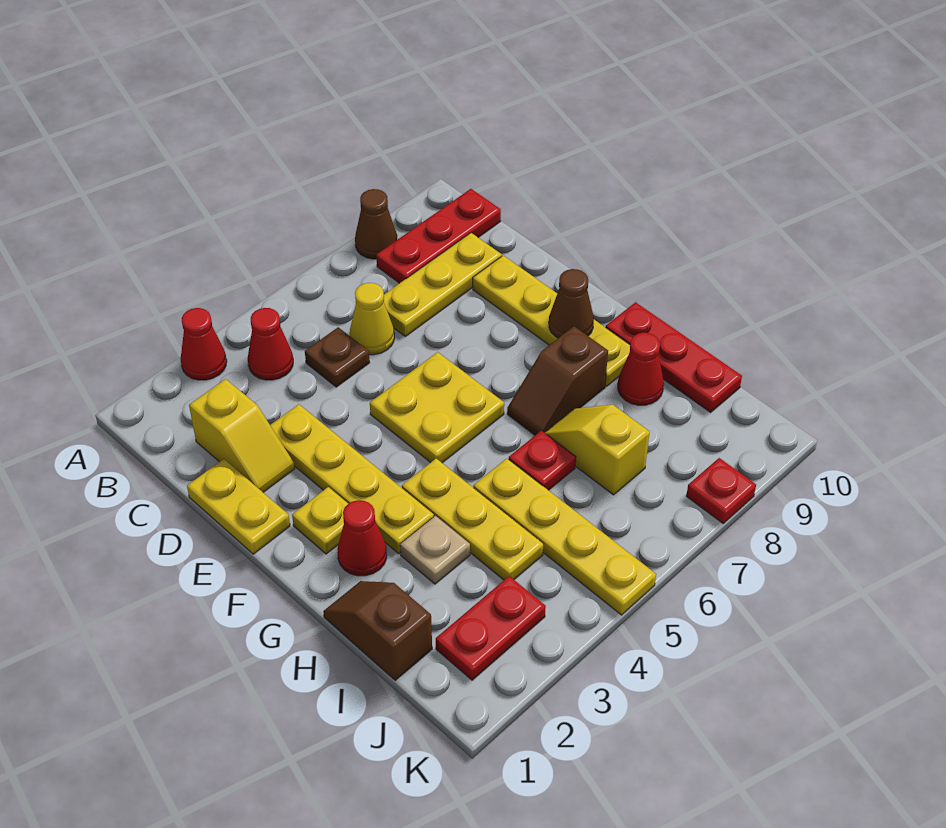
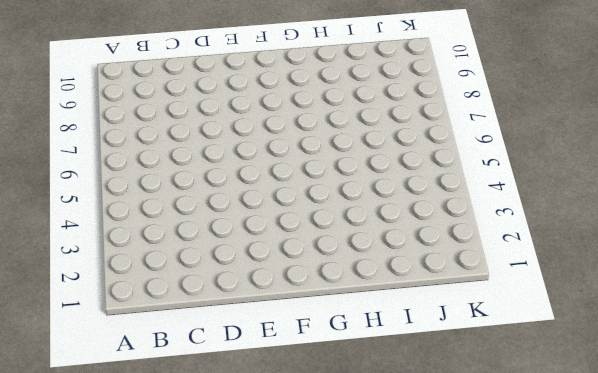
none -> red cone A3 level 1
none -> brown cone A8 level 1
none -> red cone B4 level 1

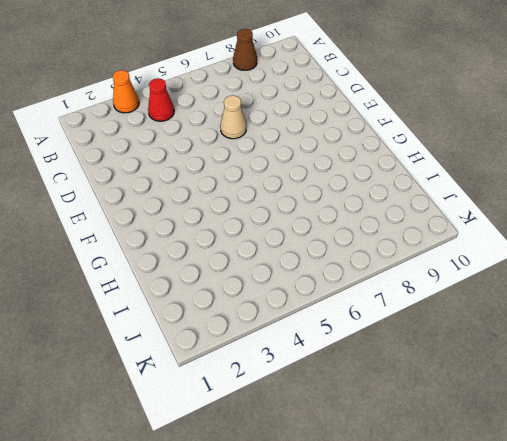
orange cone A3 level 1 -> red cone A3 level 1
tan cone D6 level 1 -> none
none -> red plate B8:B10 level 1
none -> yellow slope C2:D2 level 1 top C
none -> brown plate C5 level 1

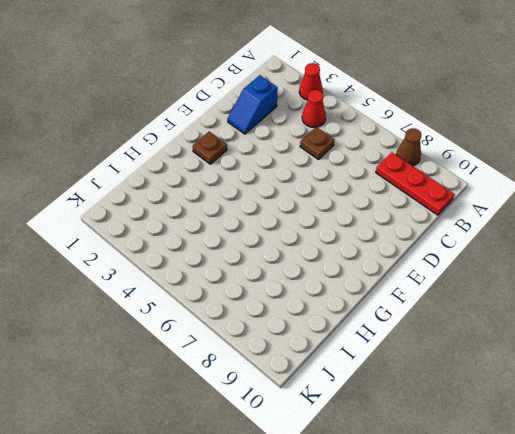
blue slope C2:D2 level 1 top C -> yellow slope C2:D2 level 1 top C
brown plate F2 level 1 -> yellow plate F2 level 1
none -> yellow cone C6 level 1
none -> yellow plate C7:C9 level 1
none -> yellow plate D1:E1 level 1

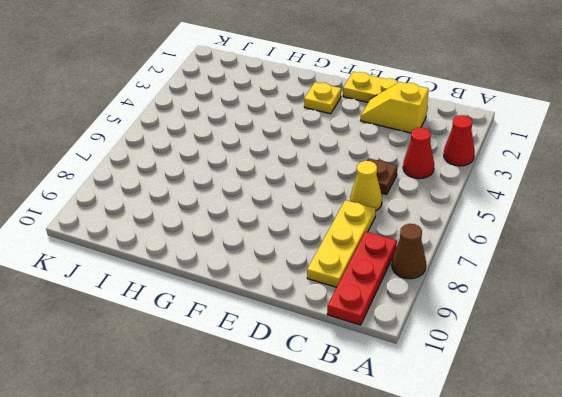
none -> yellow plate D3:G3 level 1
none -> yellow plate D9:G9 level 1
none -> yellow plate E5:F6 level 1

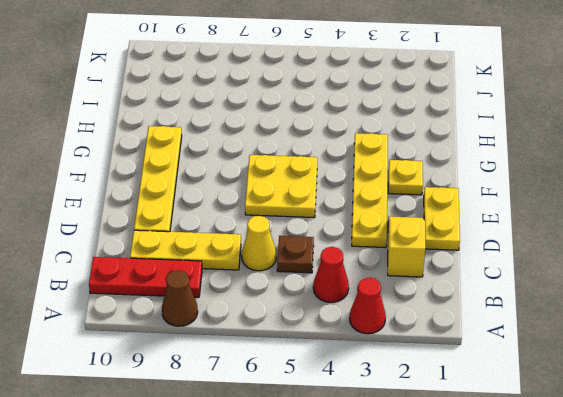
none -> red cone G2 level 1
none -> yellow plate G4:I4 level 1
none -> brown slope G7:G8 level 1 top 8

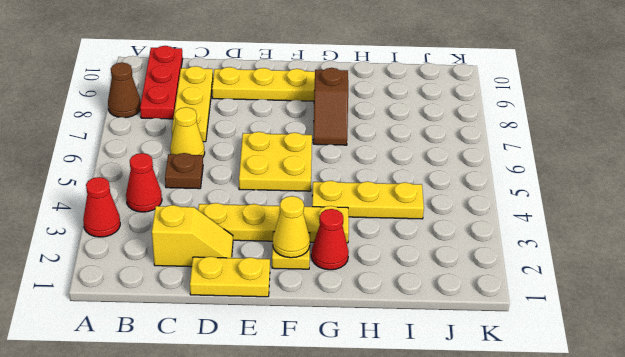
yellow cone F2 level 2 -> none
none -> red plate G10:I10 level 1
none -> brown slope H1:I1 level 1 top I
none -> tan plate H3 level 1

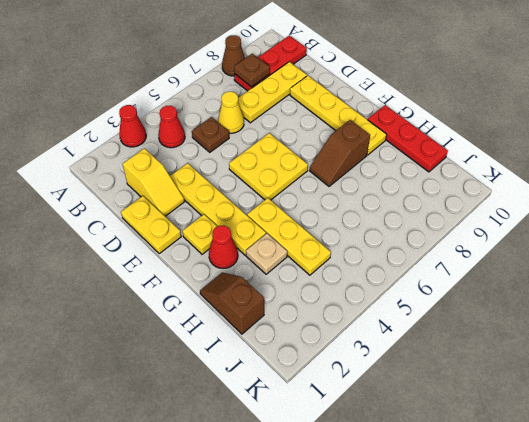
brown plate B8 level 2 -> none
none -> yellow plate H5:K5 level 1
none -> red plate H6 level 1
none -> yellow slope H7:I7 level 1 top I

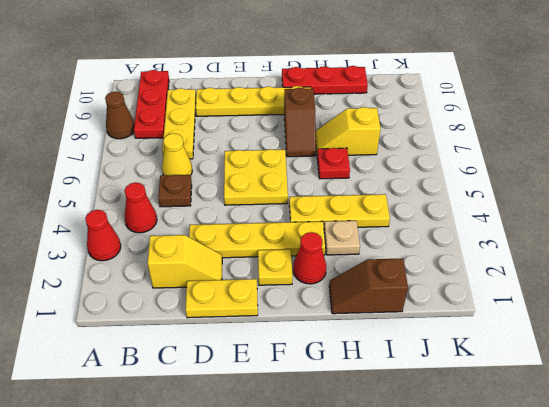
none -> yellow plate H5:K5 level 1
none -> red cone H9 level 1
none -> red plate J2:J3 level 1

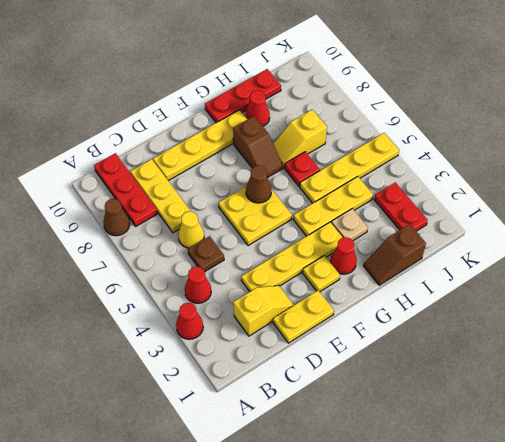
brown cone F6 level 2 -> brown cone F9 level 2
none -> red plate K8 level 1

